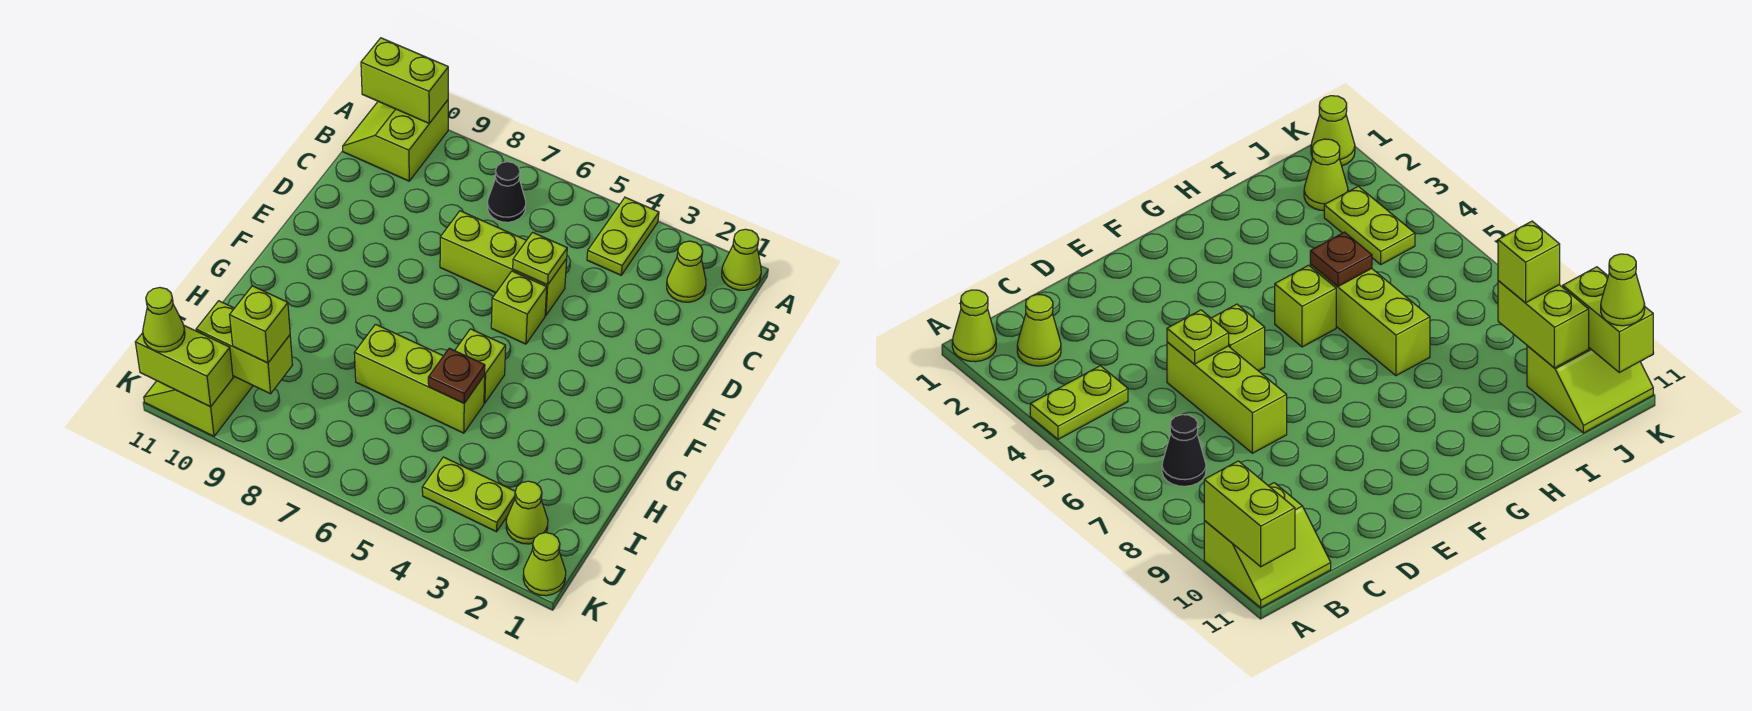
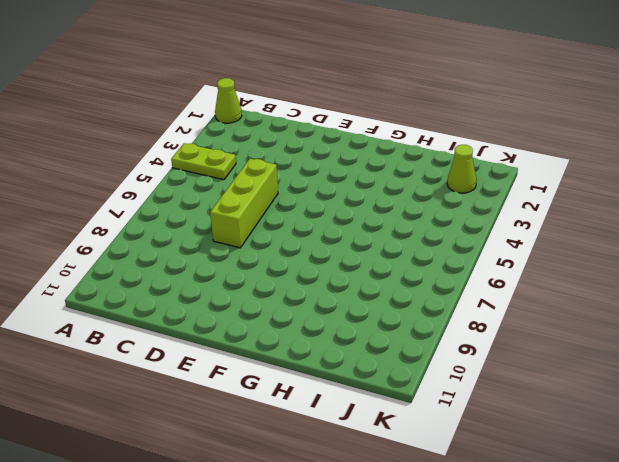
none -> lime slope A10:B11 level 1 top 10
none -> lime cone B2 level 1
none -> black cone B7 level 1

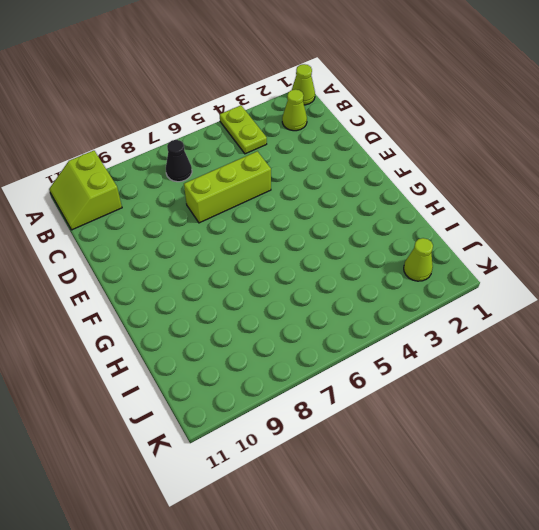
none -> lime brick E5 level 1
none -> lime brick G5 level 1
none -> lime brick H5:H7 level 1

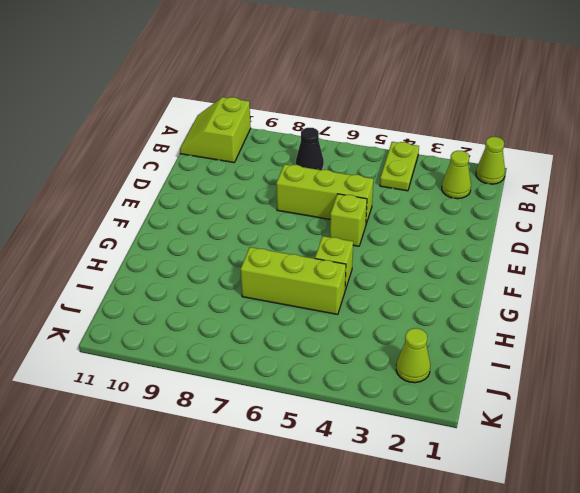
none -> lime plate J3:J4 level 1
none -> lime slope J10:K11 level 1 top 10
none -> lime cone K1 level 1

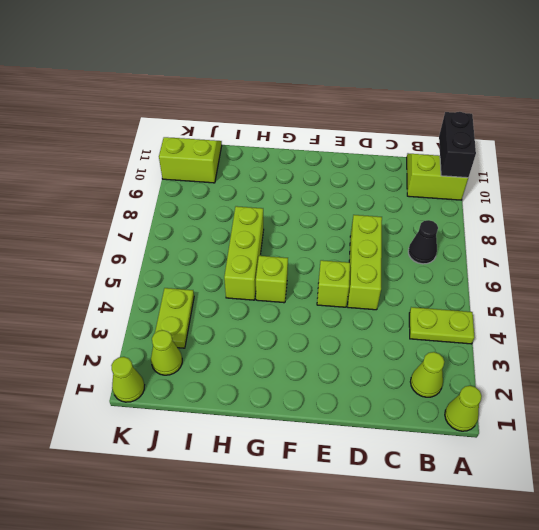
black brick A10:A11 level 2 -> lime brick A10:A11 level 2
none -> lime plate D5 level 2
none -> brown plate H5 level 2
none -> lime brick J9:J10 level 2

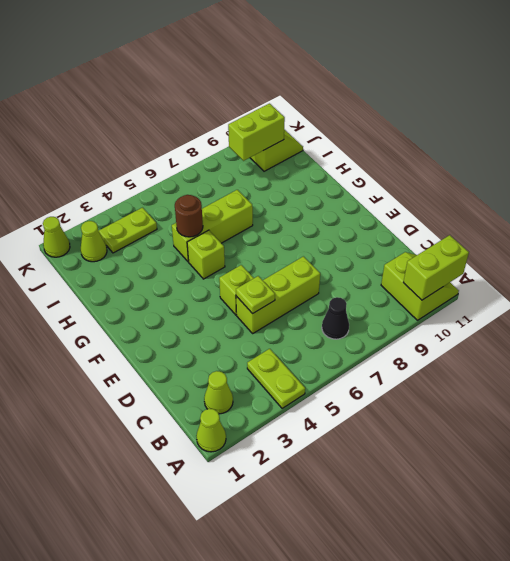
brown round brick H5 level 2 -> brown plate H5 level 2
none -> lime brick K10:K11 level 2
none -> lime brick J9 level 3
none -> lime cone K11 level 3

